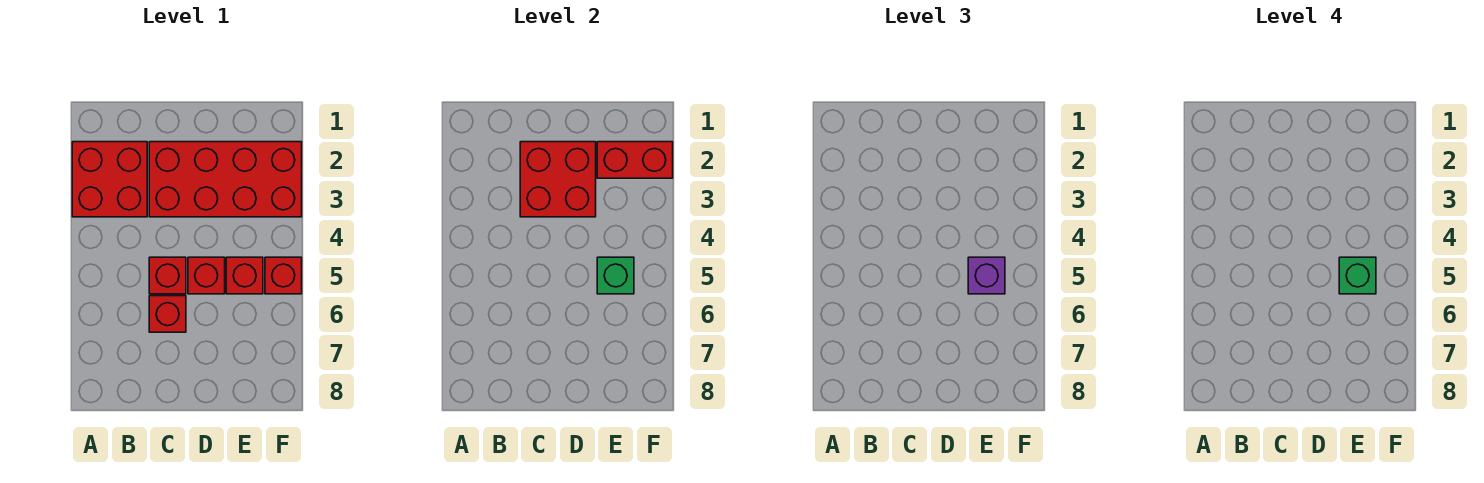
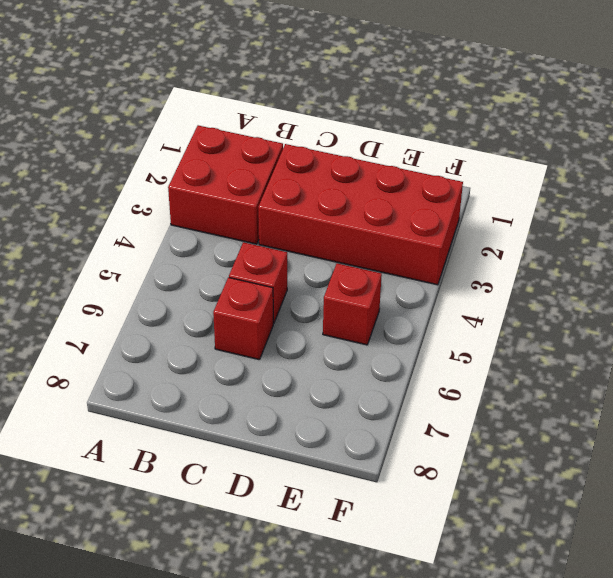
none -> red brick D5 level 1
none -> red brick F5 level 1
none -> red brick C2:D3 level 2

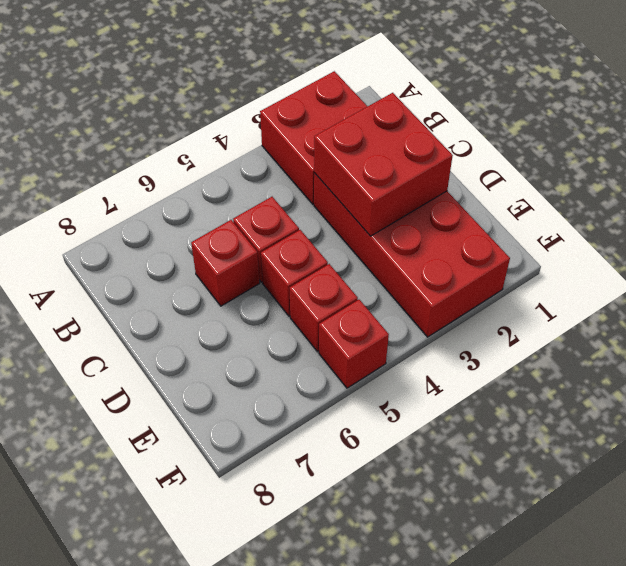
none -> red brick E2:F2 level 2
none -> green brick E5 level 2
none -> purple brick E5 level 3

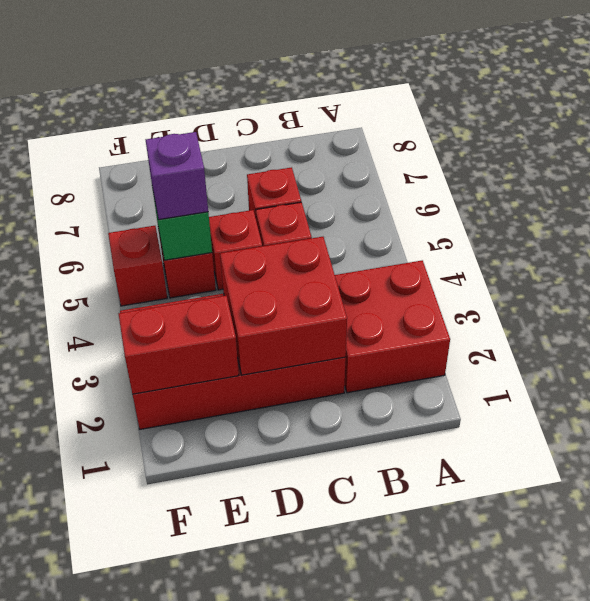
none -> green brick E5 level 4

